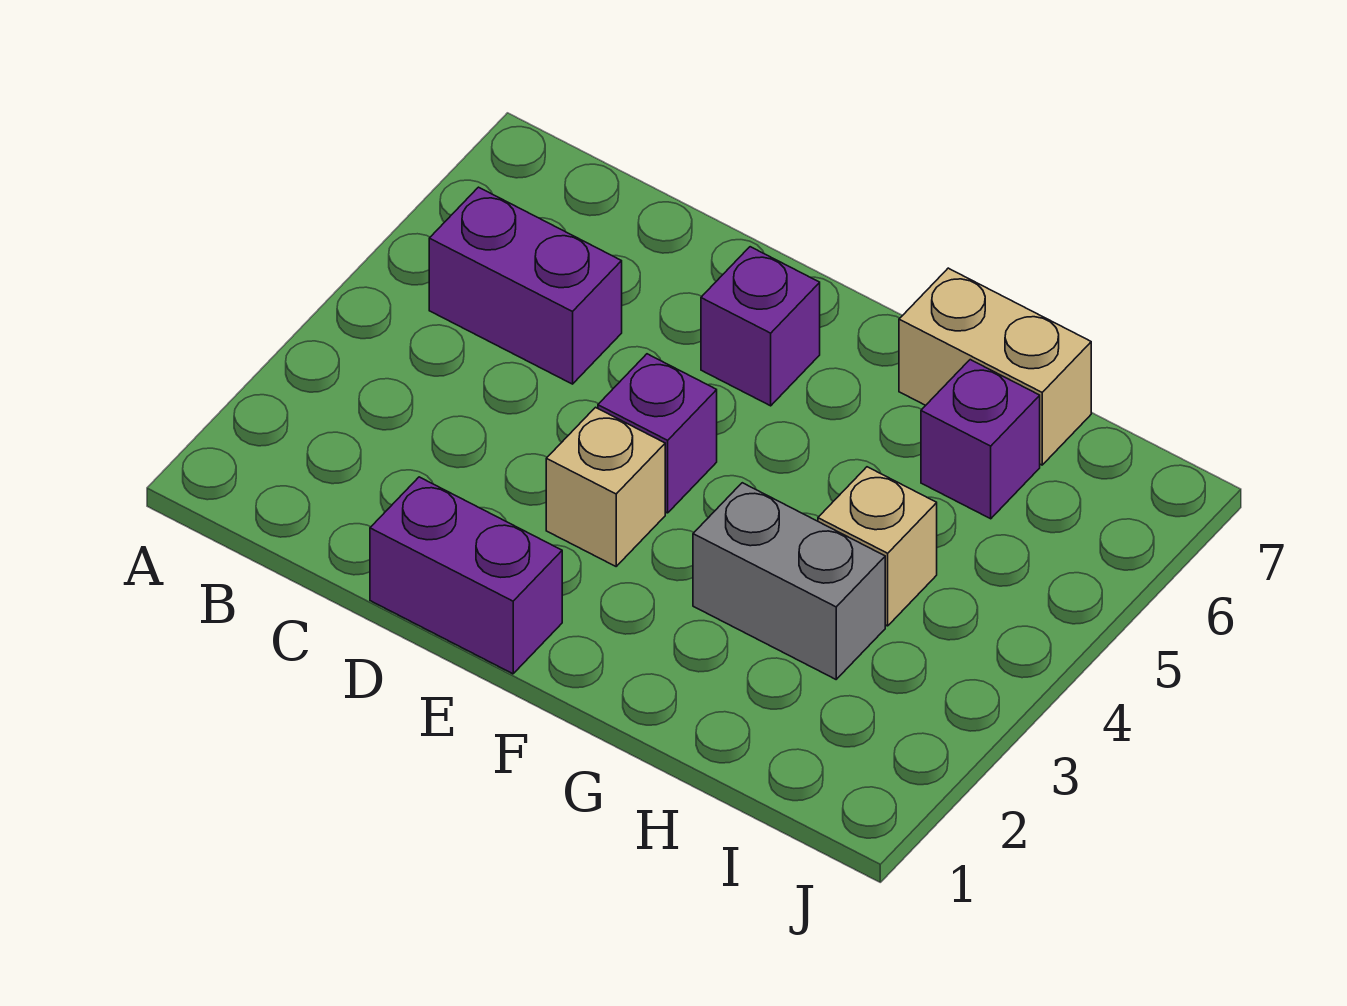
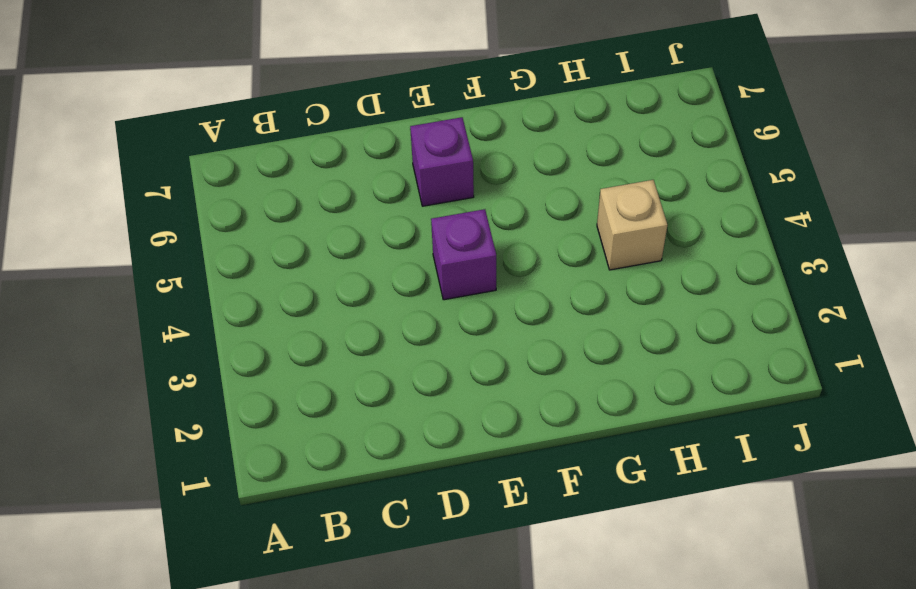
none -> purple brick B5:C5 level 1
none -> purple brick D1:E1 level 1

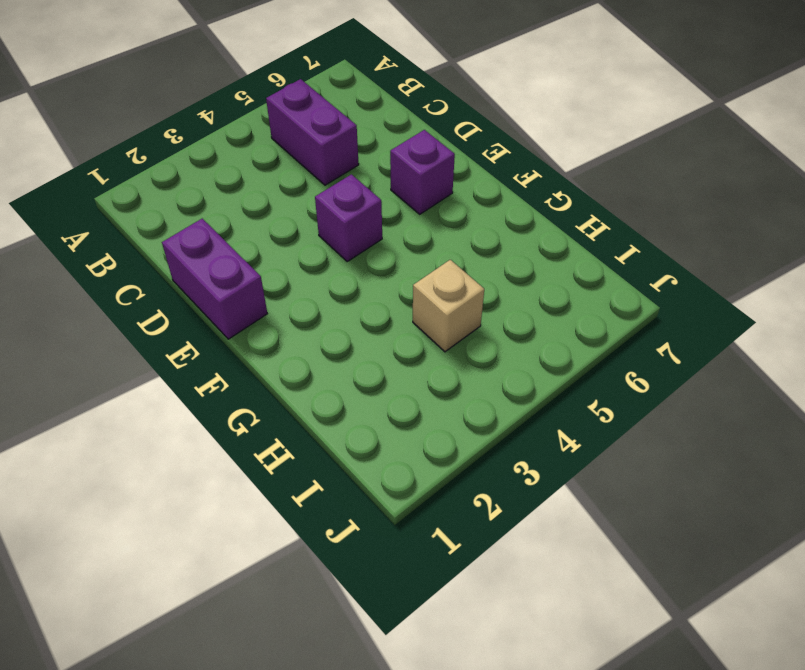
none -> tan brick E3 level 1
none -> grey brick G3:H3 level 1

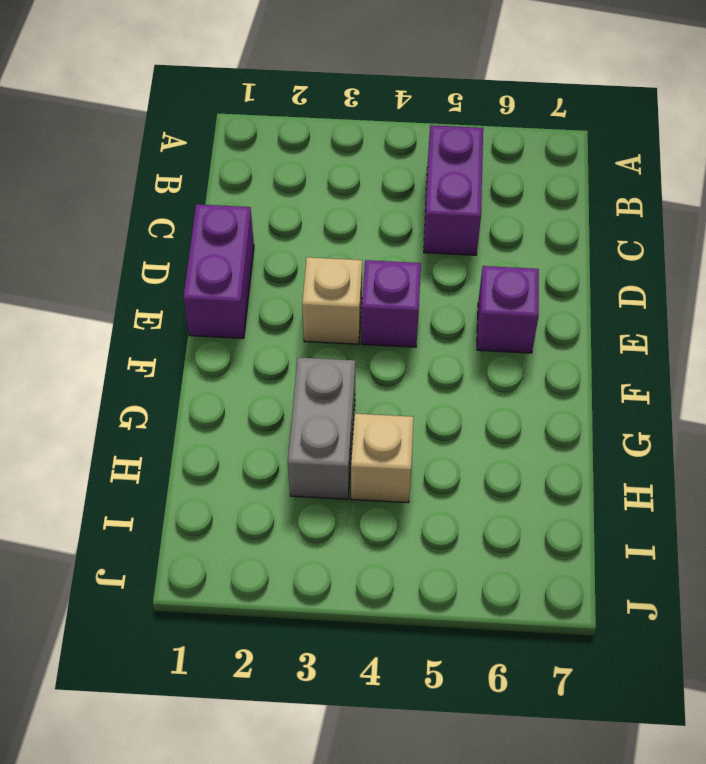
none -> tan brick G7:H7 level 1
none -> purple brick H6 level 1

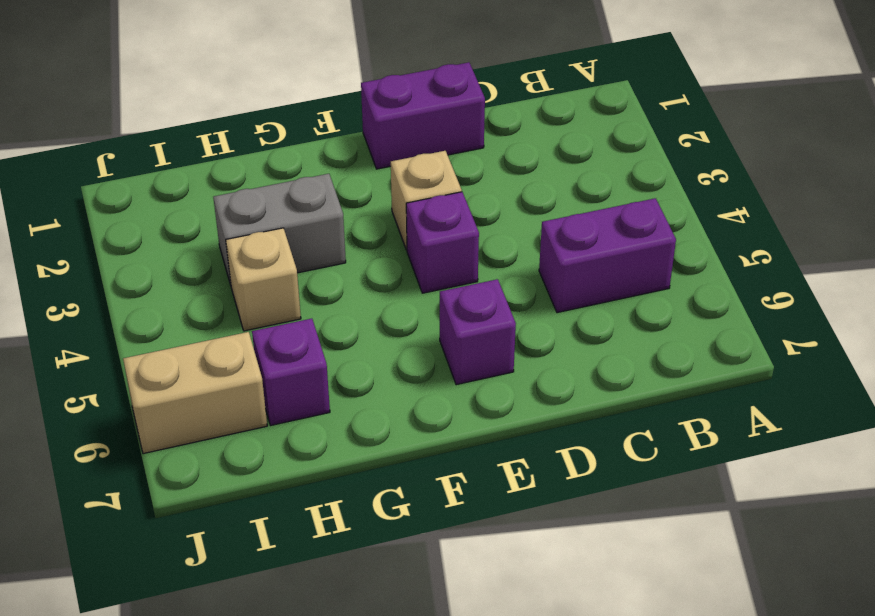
tan brick I6:J6 level 1 -> tan brick G7:H7 level 1

